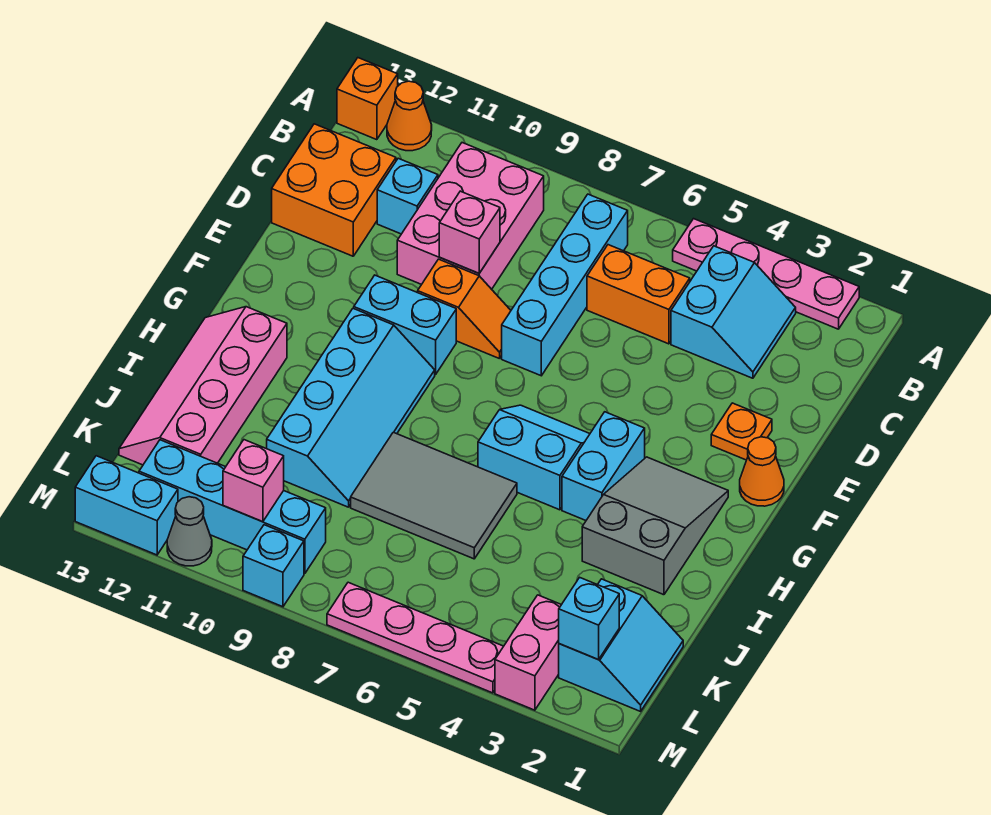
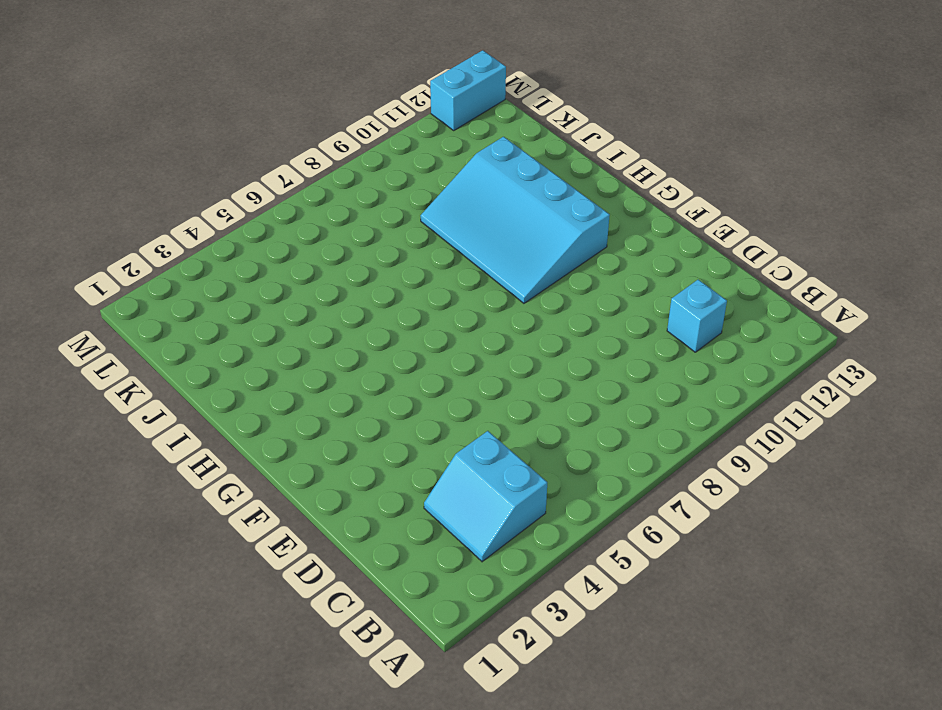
cyan slope G9:J11 level 1 top 11 -> cyan slope G9:J10 level 1 top 10
none -> pink plate A2:A5 level 1
none -> orange cone A12 level 1
none -> orange brick A13 level 1

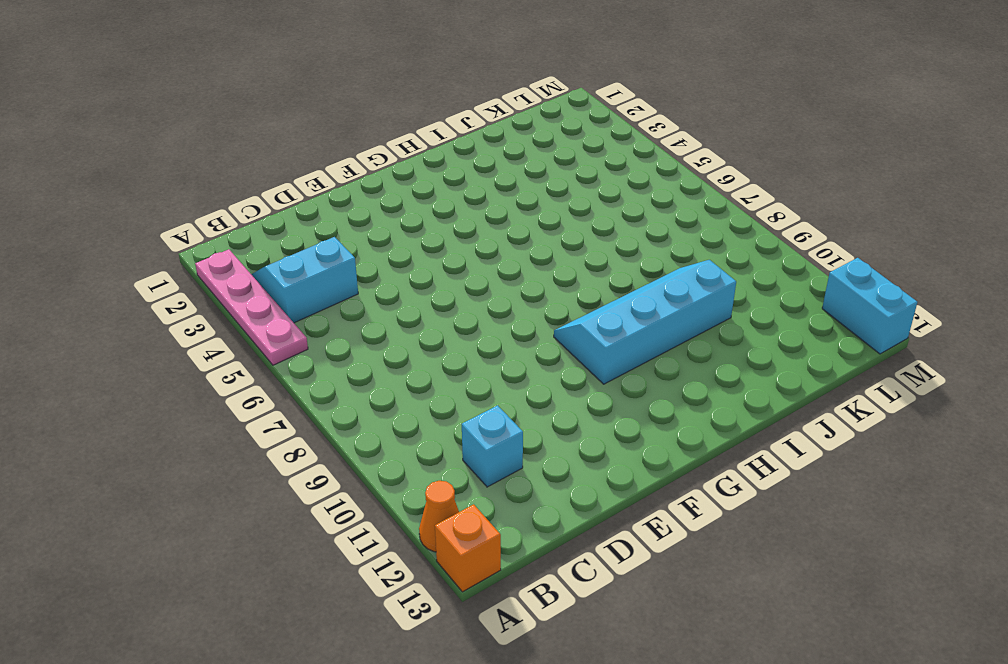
none -> cyan brick B7:E7 level 1
none -> pink brick B9:D10 level 1
none -> orange brick C5:C6 level 1

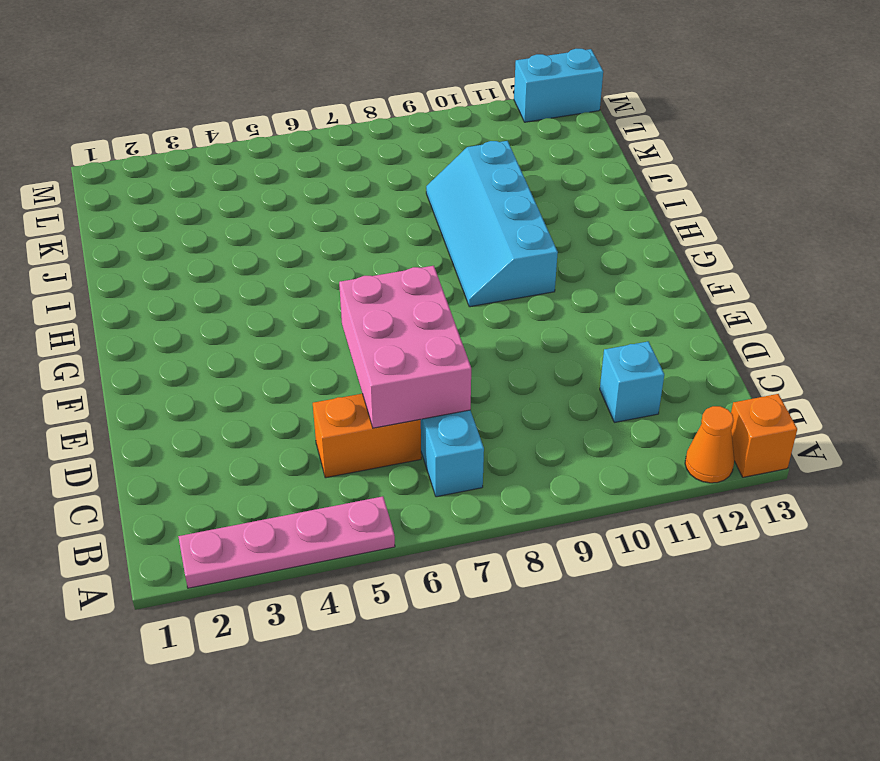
pink brick C6:E7 level 2 -> pink brick B9:D10 level 1
none -> cyan slope B3:C4 level 1 top 4
none -> orange brick C12:D13 level 1
none -> orange plate E2 level 1

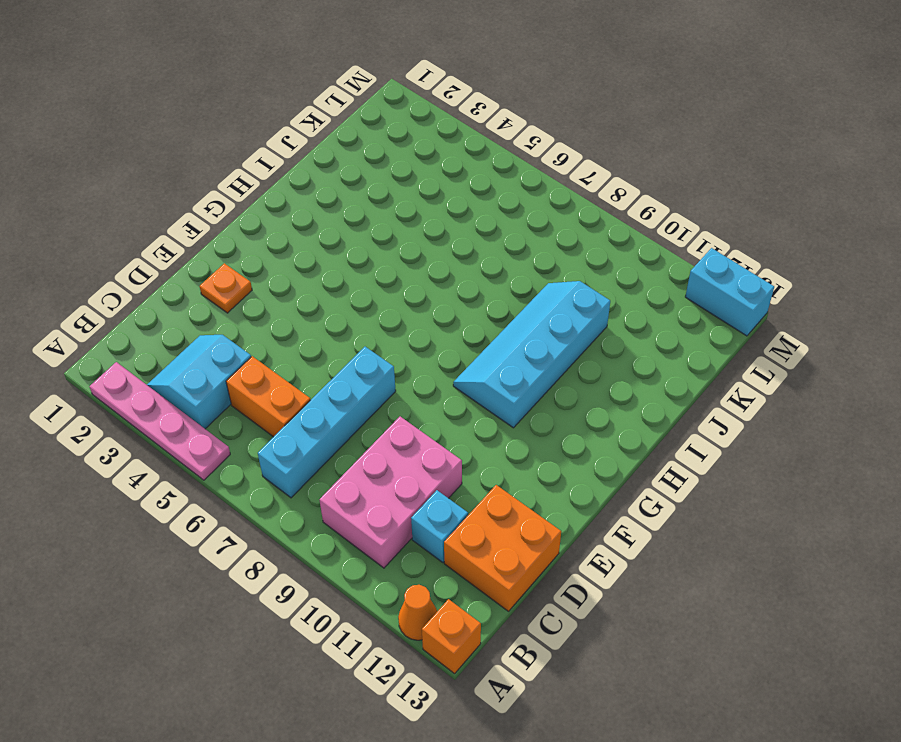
none -> orange slope E8:E9 level 1 top 9
none -> orange cone F1 level 1
none -> cyan brick F9:F10 level 1

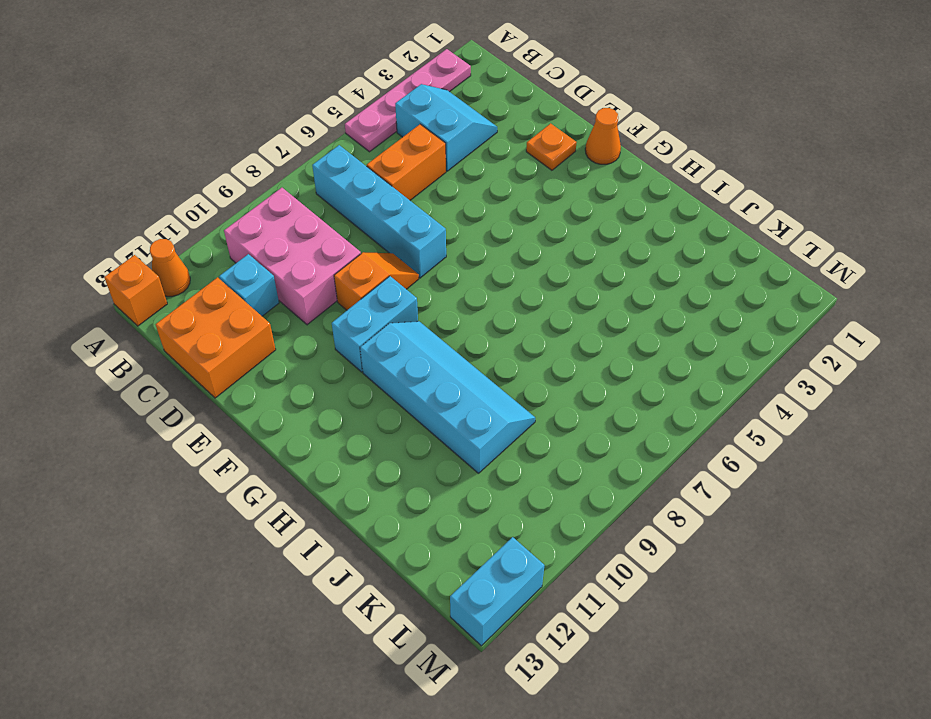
none -> grey slope G2:I3 level 1 top I
none -> cyan brick G4:H4 level 1
none -> cyan slope G5:H6 level 1 top H

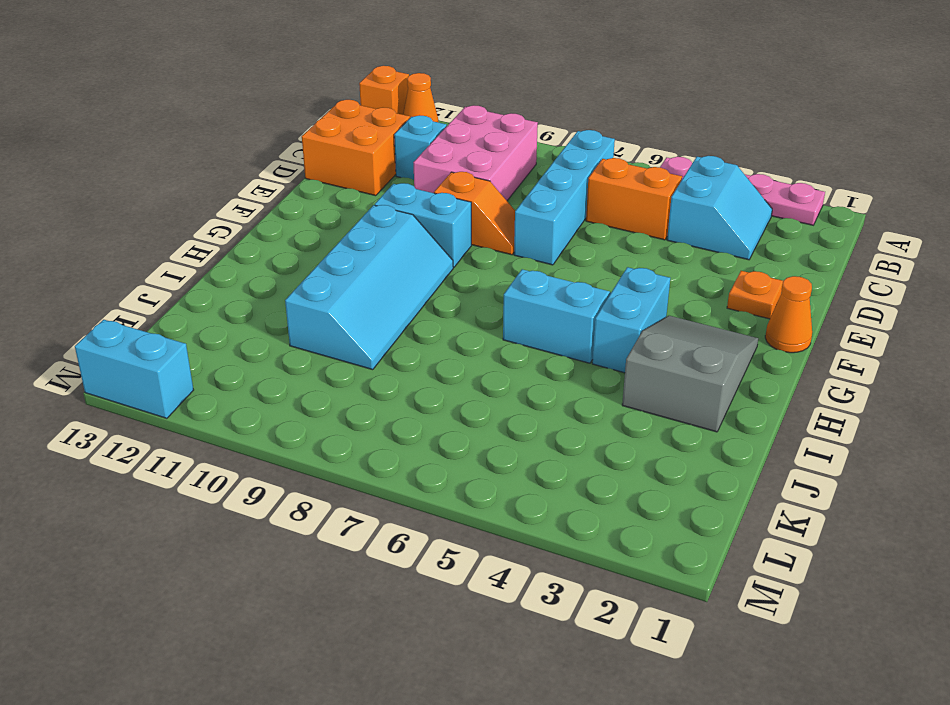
none -> pink slope H12:K13 level 1 top 12
none -> grey tile I6:J8 level 1
none -> cyan slope K1:L2 level 1 top 2

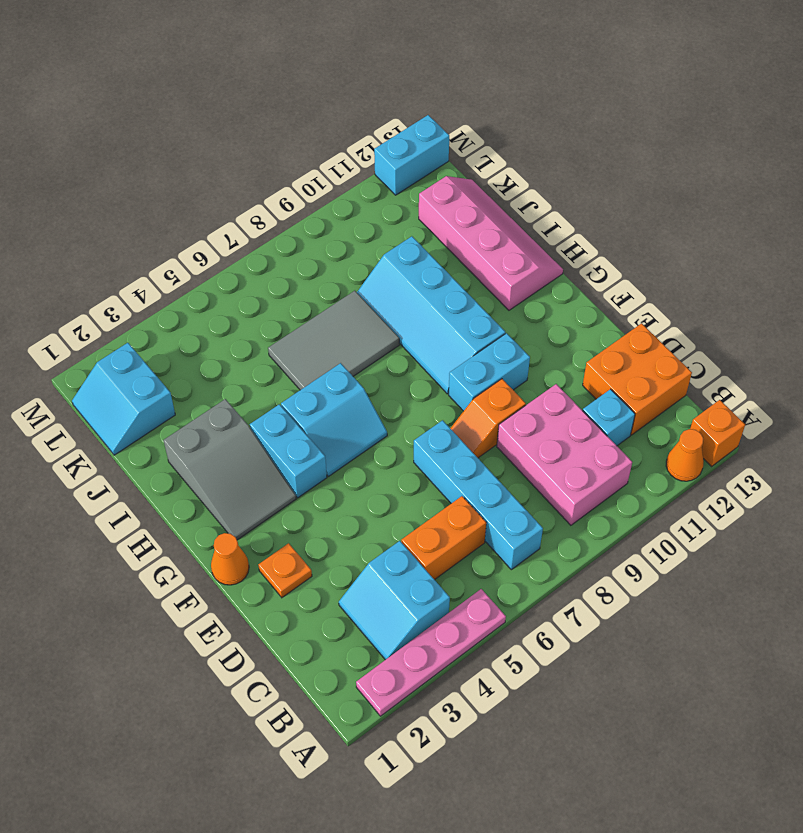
none -> pink brick L3:M3 level 1
none -> cyan brick L9:L12 level 1
none -> pink plate M4:M7 level 1

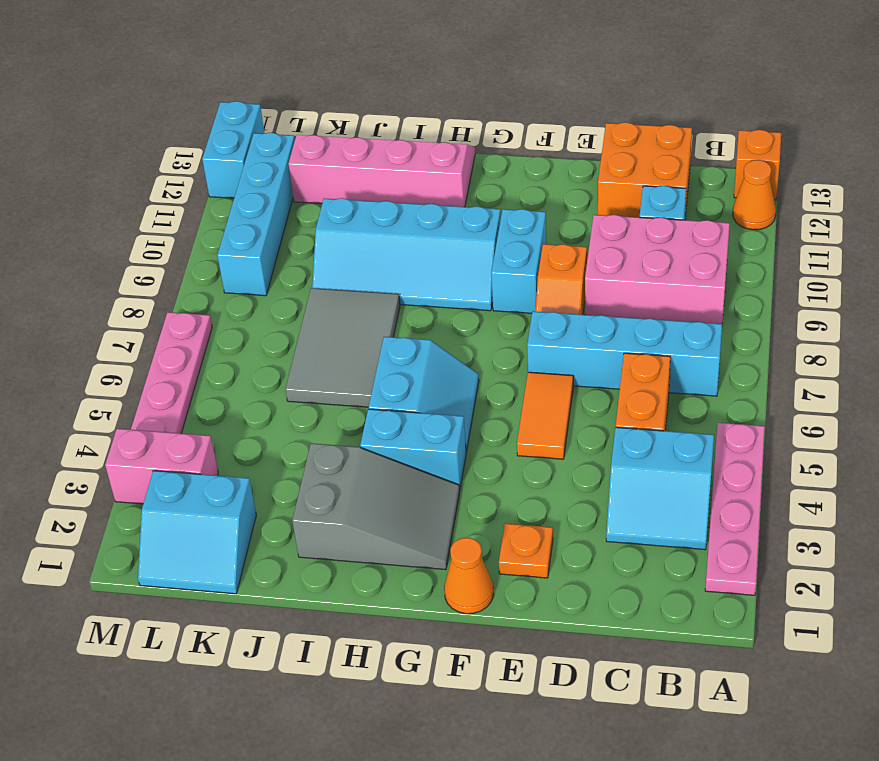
orange tile E5:E6 level 1 -> none
none -> cyan brick M9 level 1
none -> grey cone M11 level 1
none -> pink brick D9 level 2

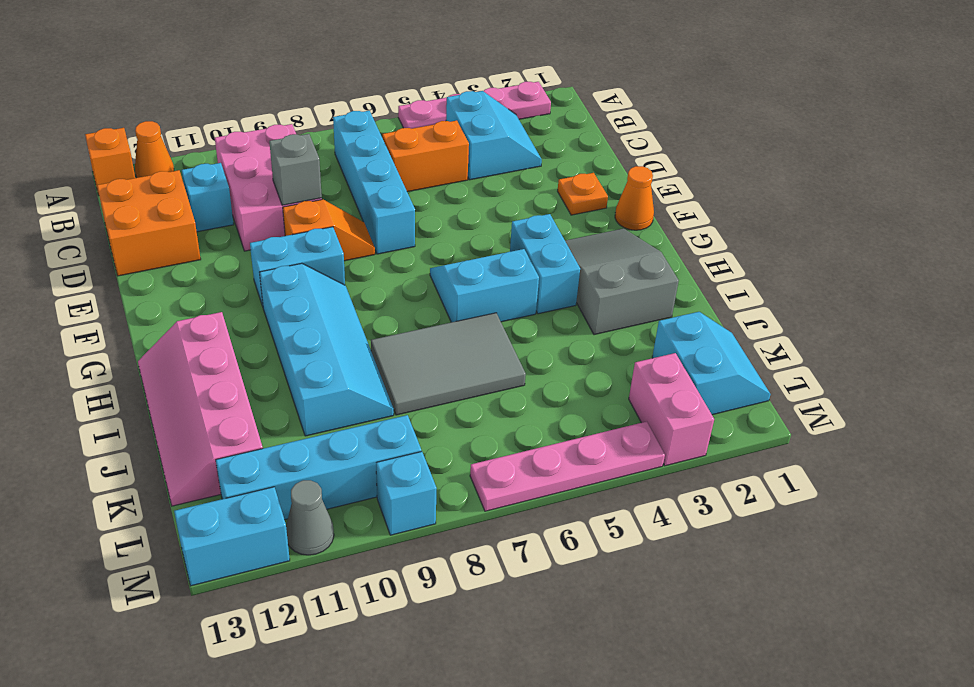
grey brick D9 level 2 -> pink brick D9 level 2
none -> cyan brick L2 level 2
none -> pink brick L10 level 2

